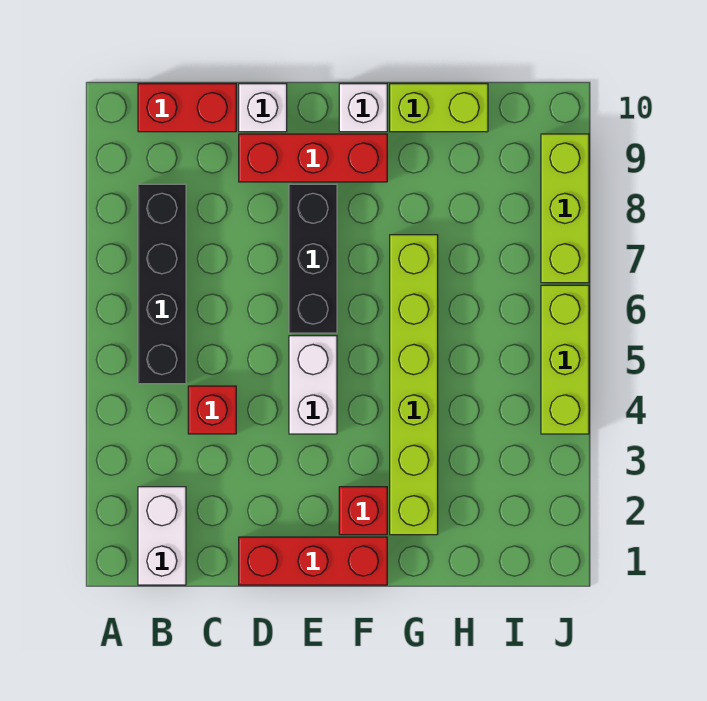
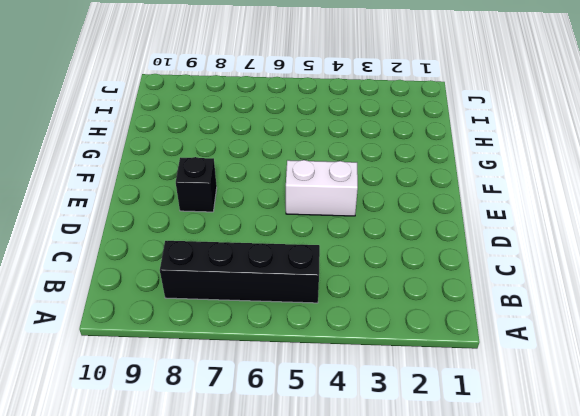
black brick E8 level 1 -> black brick E6:E8 level 1
none -> white brick B1:B2 level 1
none -> red brick B10:C10 level 1
none -> red brick C4 level 1

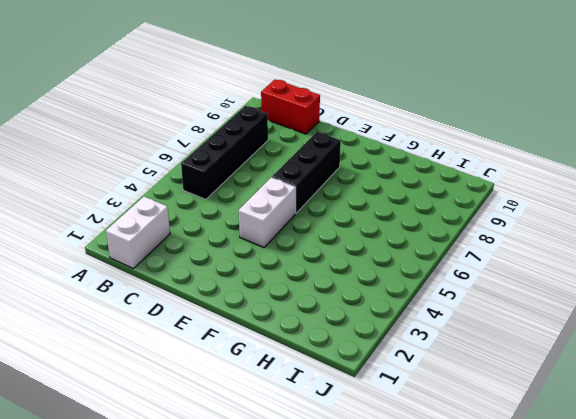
none -> red brick C4 level 1
none -> red brick D1:F1 level 1
none -> red brick D9:F9 level 1

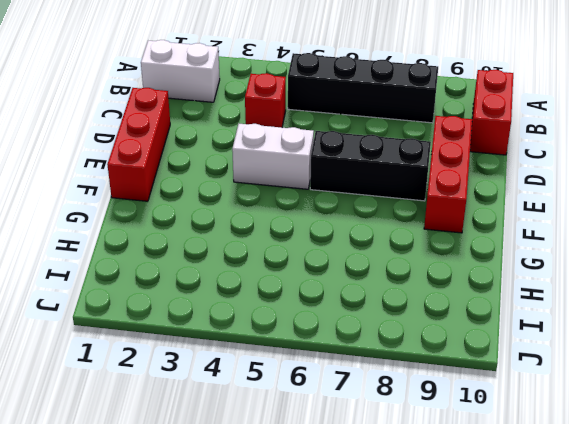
none -> white brick D10 level 1
none -> red brick F2 level 1
none -> white brick F10 level 1

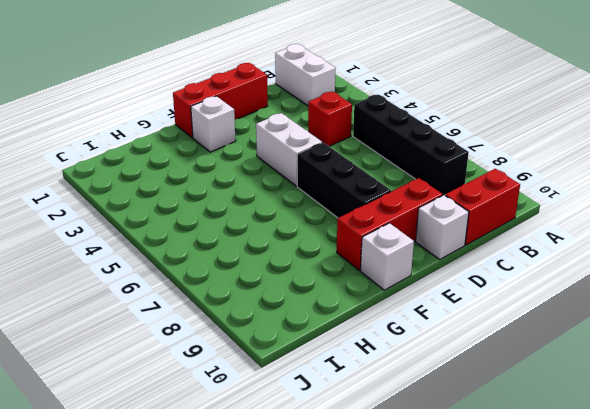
white brick F2 level 1 -> red brick F2 level 1
none -> lime brick G2:G7 level 1
none -> lime brick G10:H10 level 1
none -> lime brick J4:J6 level 1

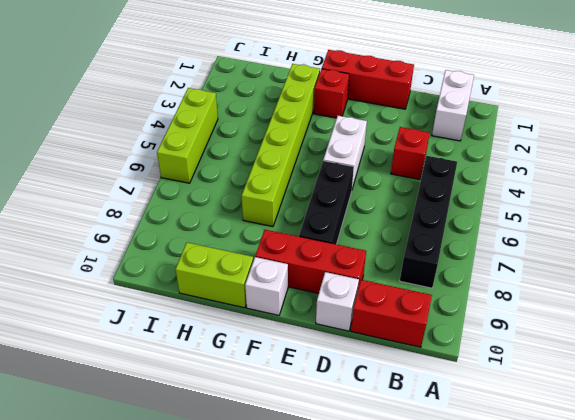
none -> lime brick J7:J9 level 1

